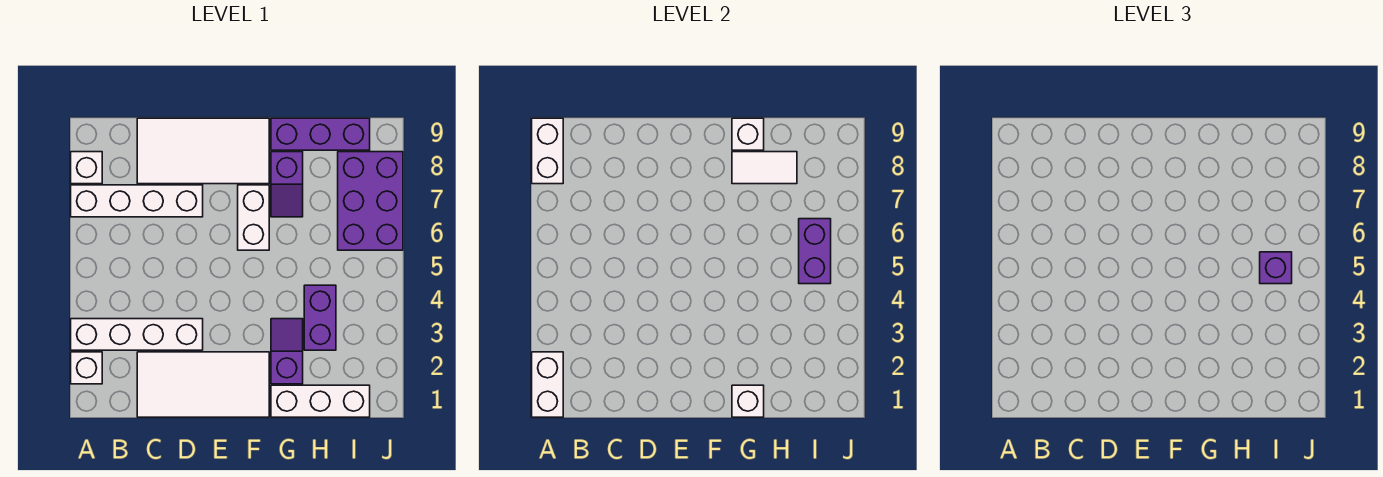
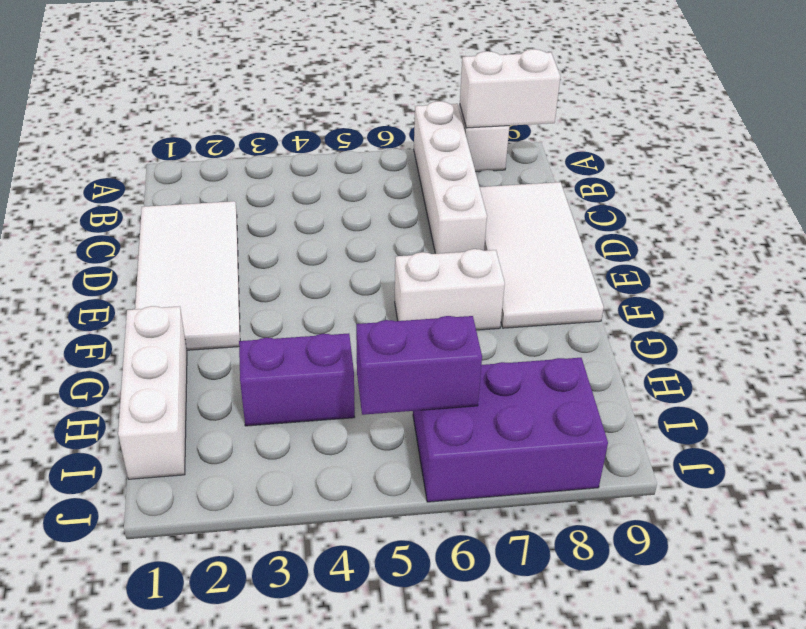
none -> white brick A2 level 1
none -> white brick A3:D3 level 1
none -> purple slope G2:G3 level 1 top 2

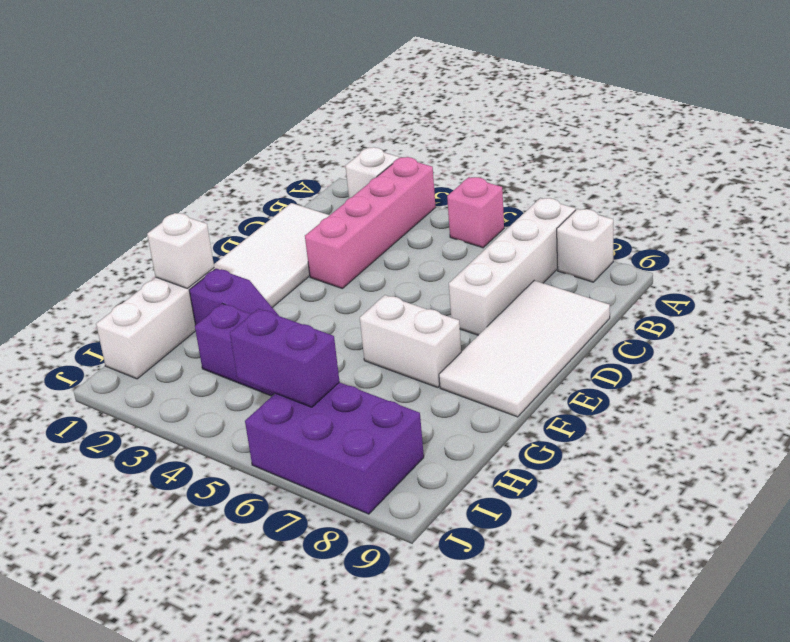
pink brick A3:D3 level 1 -> white brick A3:D3 level 1
pink brick A5 level 1 -> none
none -> purple slope G7:G8 level 1 top 8
none -> purple brick G9:I9 level 1
none -> white brick A1:A2 level 2

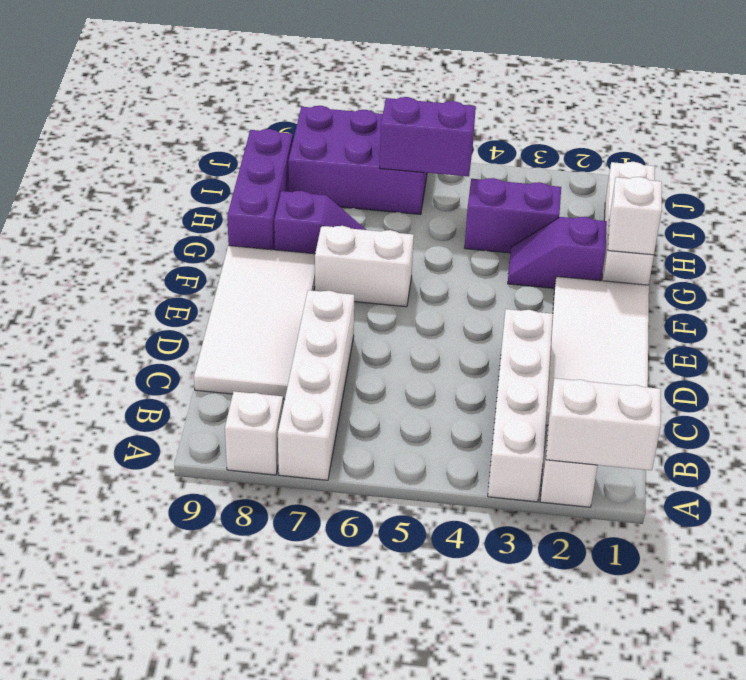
none -> white brick A8:A9 level 2
none -> white tile G8:H8 level 2
none -> white brick G9 level 2

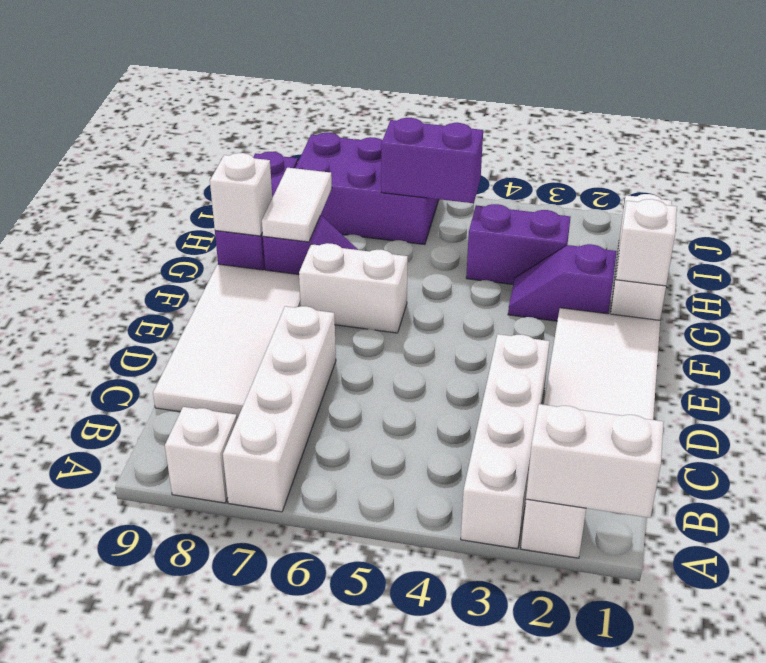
none -> white brick A8:A9 level 2
none -> purple brick I5 level 3

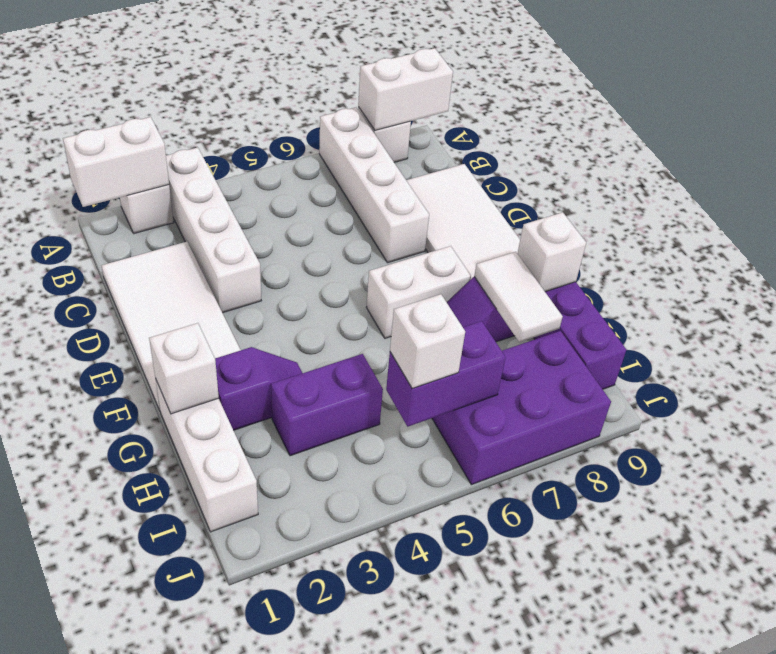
white brick I5 level 3 -> purple brick I5 level 3

